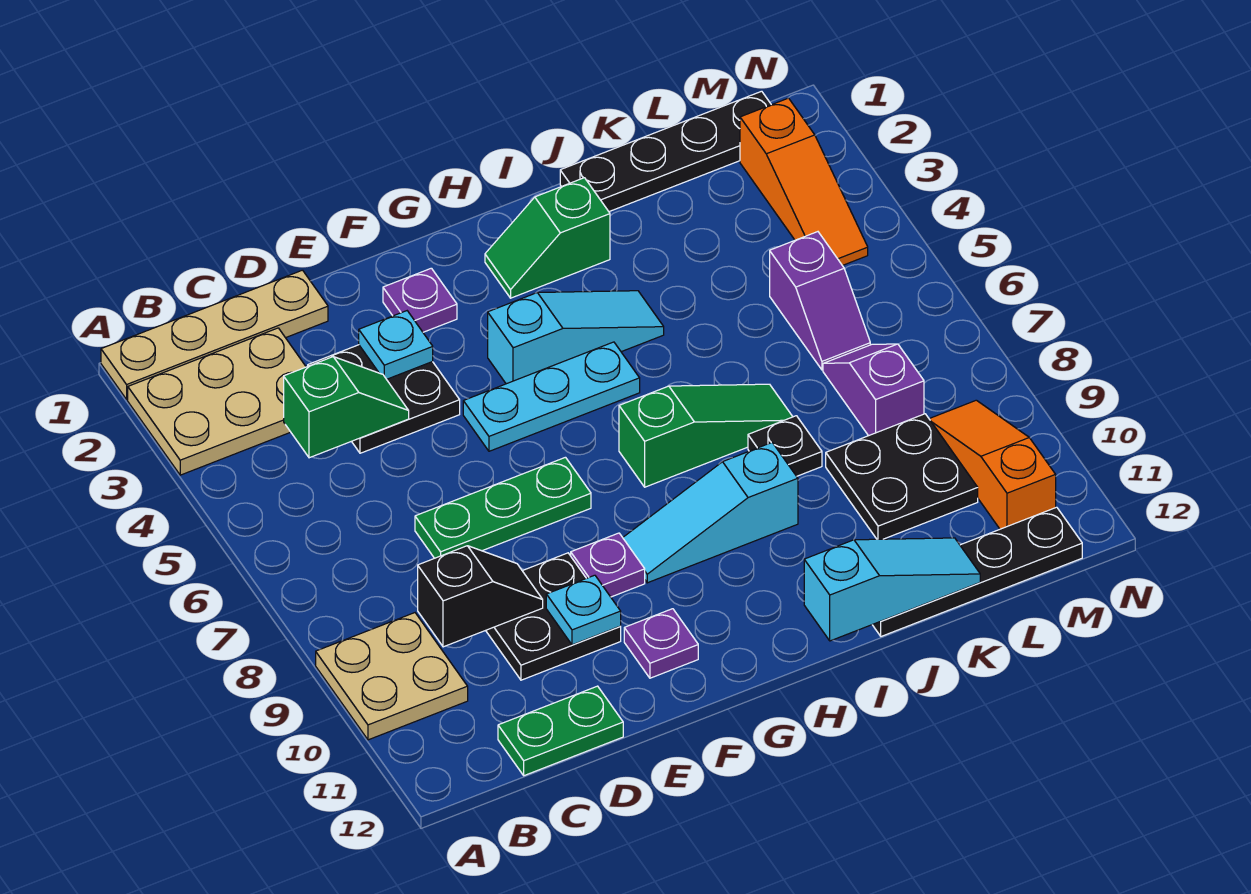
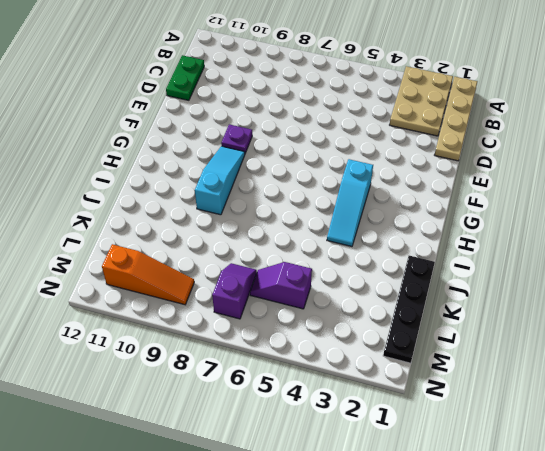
purple slope L7:M7 level 1 top M -> purple slope L7:L8 level 1 top 8
none -> tan plate A9:B10 level 1
none -> black plate D3:E4 level 1
none -> green plate D7:F7 level 1

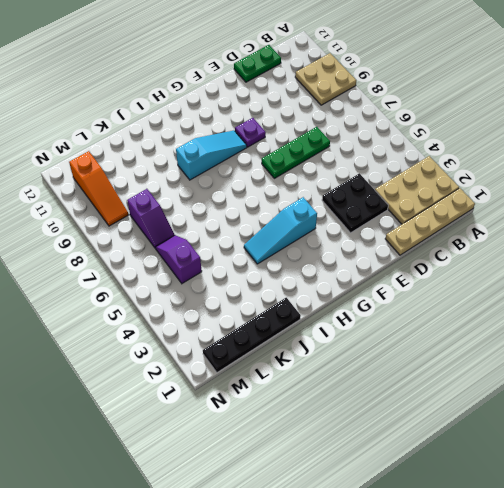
none -> black plate D9:E10 level 1
none -> purple plate F2 level 1
none -> cyan plate F5:H5 level 1

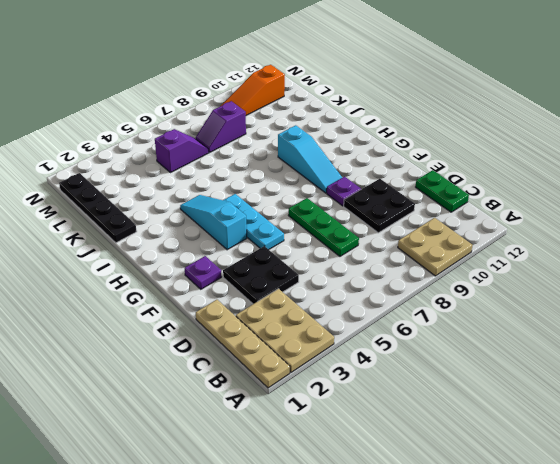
none -> purple plate F11 level 1
none -> green slope H2:I2 level 1 top I
none -> green slope H7:J7 level 1 top H

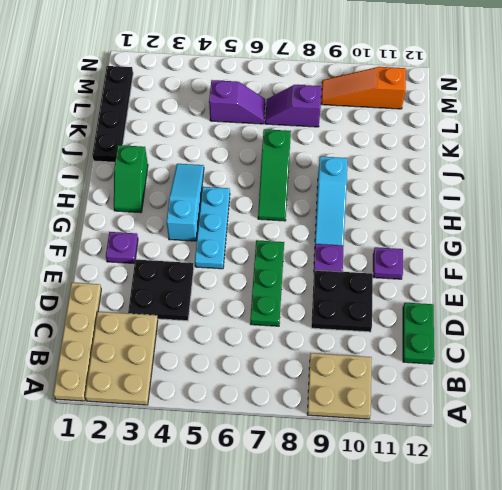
green slope H7:J7 level 1 top J -> green slope H7:J7 level 1 top H
none -> black plate J8 level 1
none -> black plate J12:M12 level 1
none -> black plate K9:L10 level 1

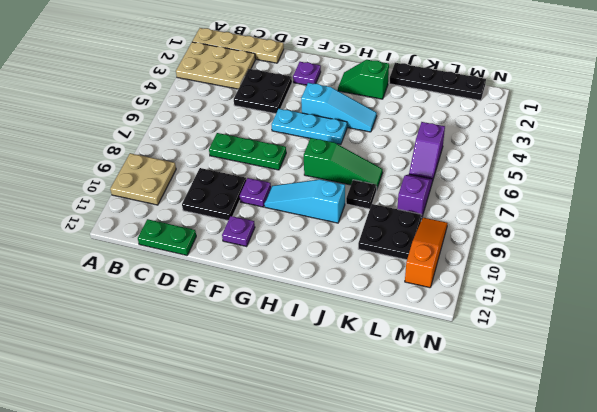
none -> black plate J12:M12 level 1
none -> orange slope M2:M4 level 1 top 2
none -> green slope C4:D4 level 2 top C

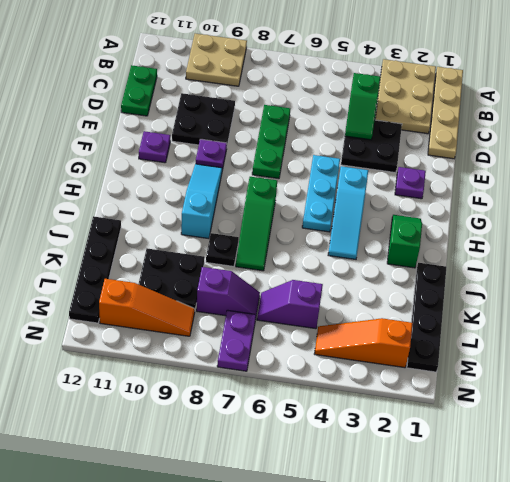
purple plate M7:N7 level 1 -> none
none -> black slope C9:D9 level 2 top C
none -> cyan plate E3 level 2
none -> cyan plate E10 level 2

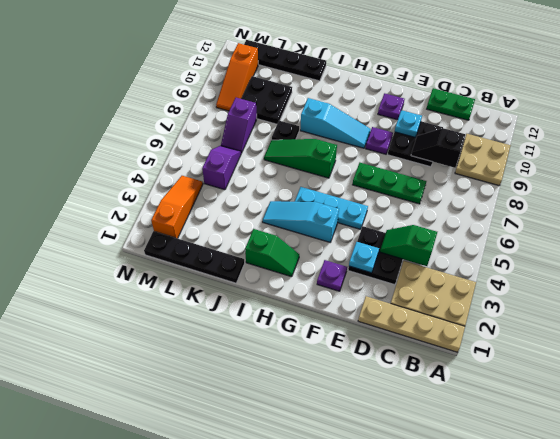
none -> cyan slope I12:K12 level 2 top I

